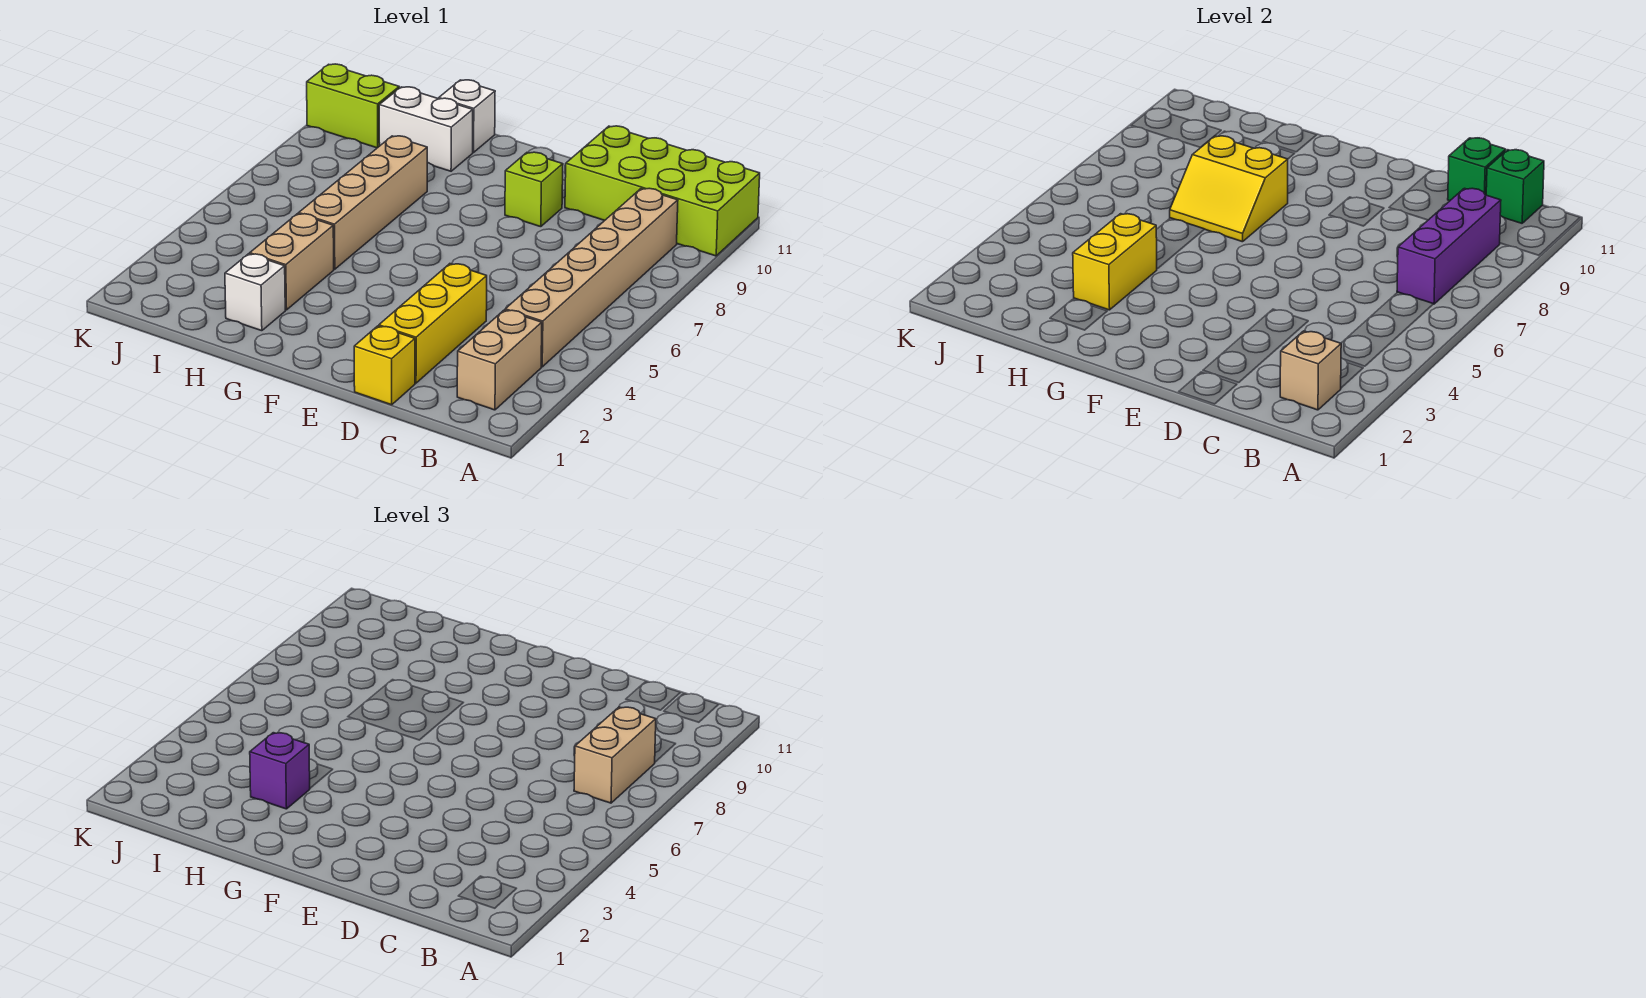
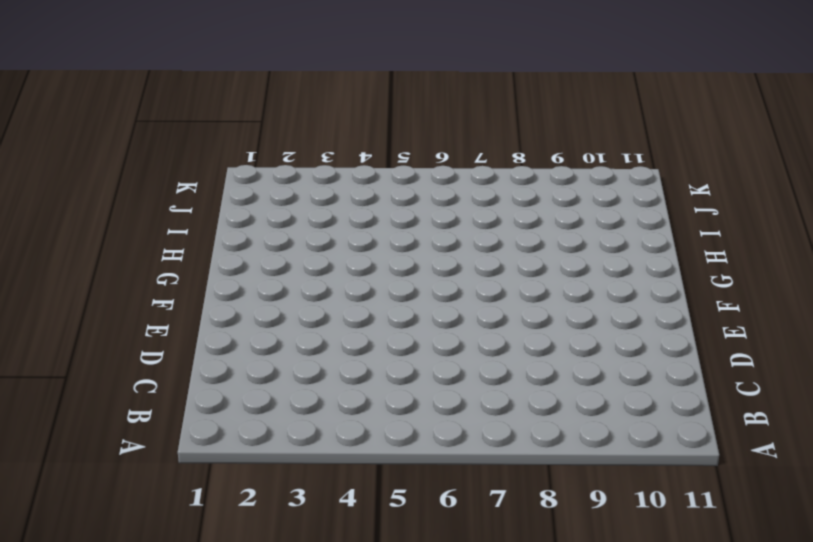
none -> lime brick A10:D11 level 1
none -> tan brick B2:B3 level 1
none -> tan brick B4:B9 level 1

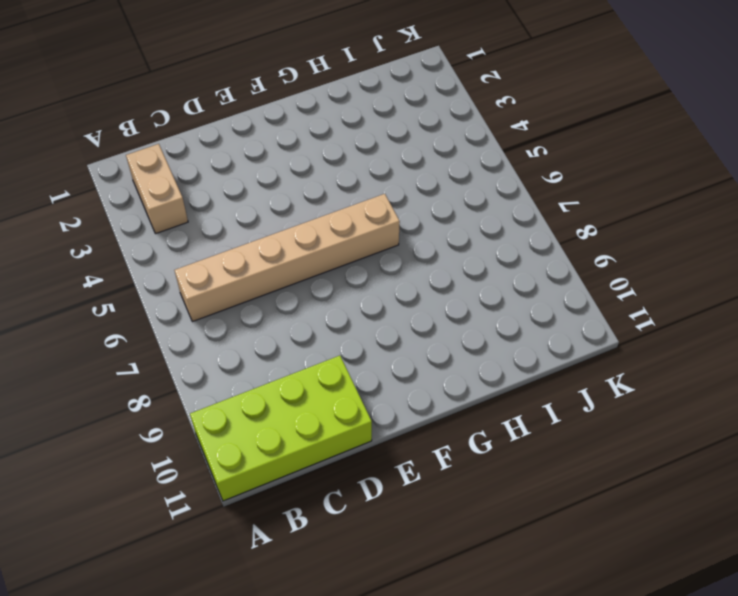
tan brick B6:G6 level 1 -> tan brick B4:B9 level 1
none -> yellow brick D1 level 1
none -> yellow brick D2:D4 level 1
none -> lime brick E9 level 1

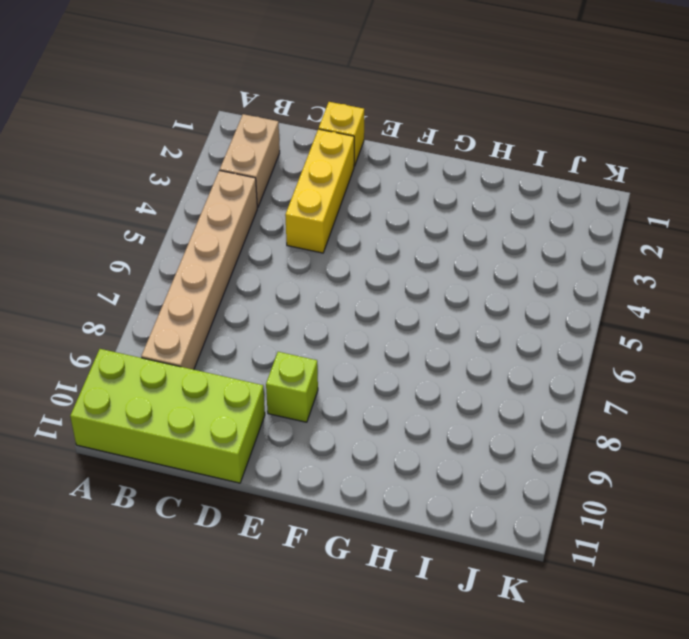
none -> white brick H2 level 1
none -> tan brick H3:H4 level 1
none -> tan brick H5:H8 level 1

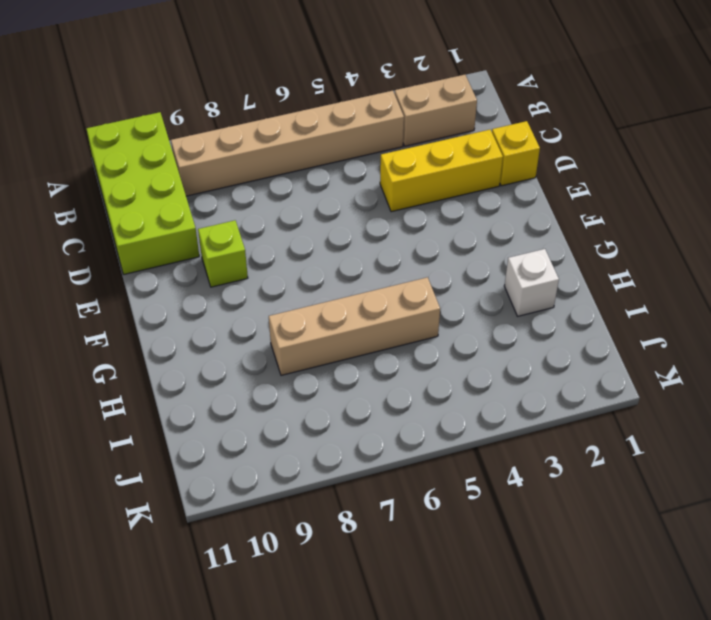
none -> tan brick H3:H4 level 1
none -> white brick H10:I10 level 1
none -> white brick H11 level 1

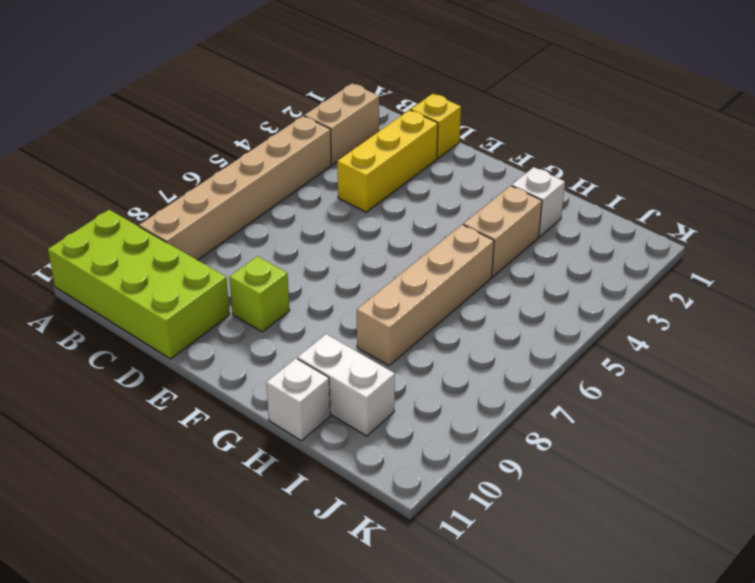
none -> lime brick J10:K10 level 1
none -> tan brick B2 level 2
none -> purple brick B7:B9 level 2

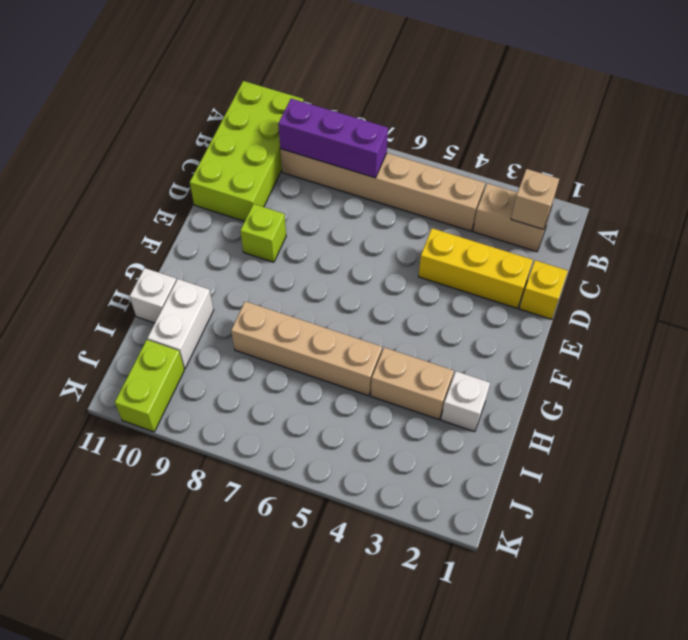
none -> green brick B11 level 2
none -> green brick C11 level 2
none -> yellow slope G7:H8 level 2 top 8

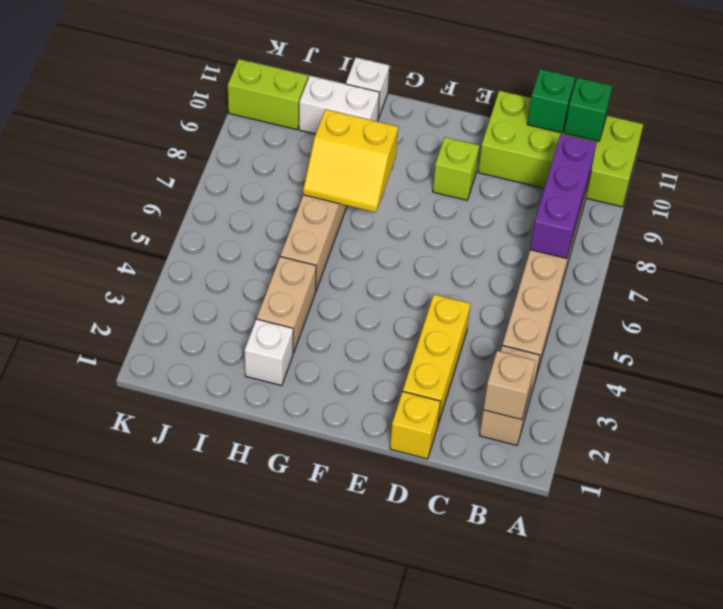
none -> yellow brick H3:H4 level 2
none -> tan brick B7:B8 level 3
none -> purple brick H3 level 3

